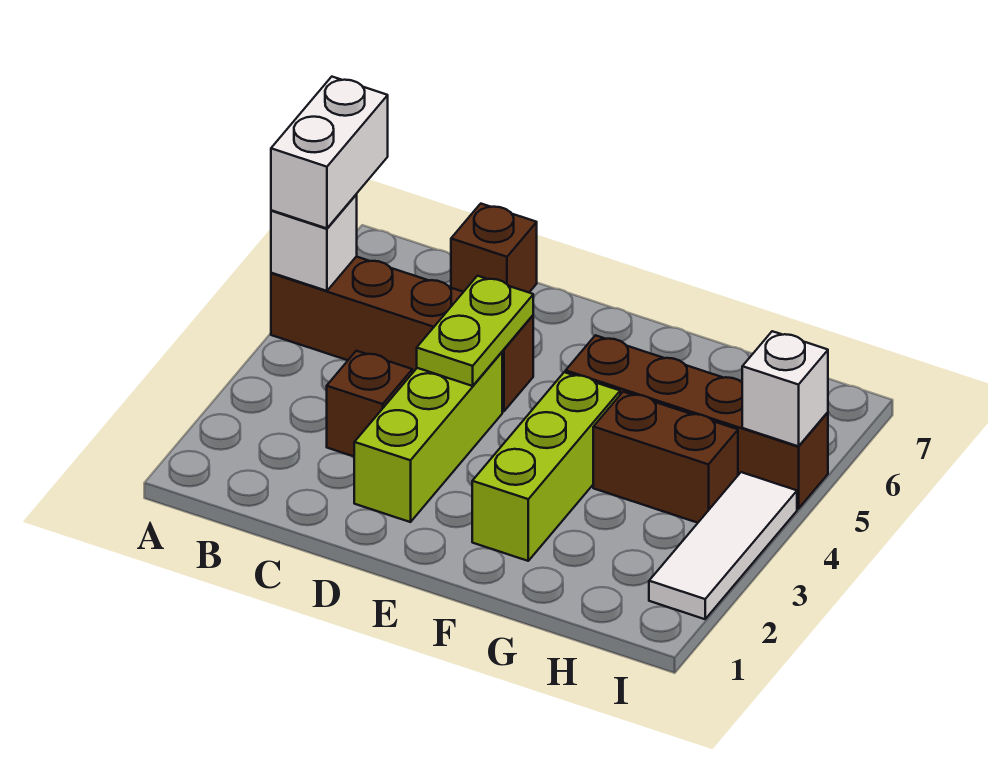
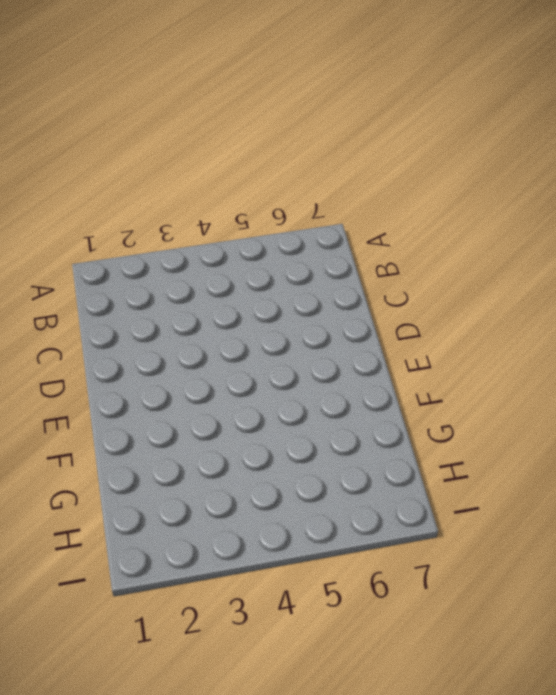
none -> brown brick A5:D5 level 1
none -> brown brick C3 level 1
none -> brown brick C7 level 1

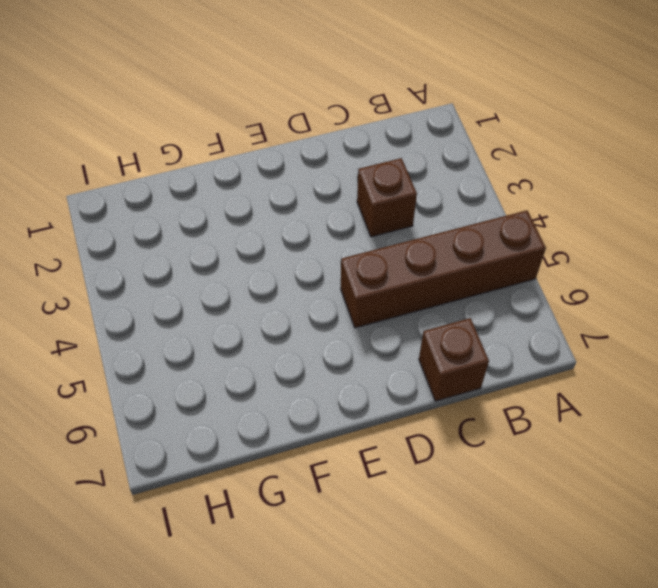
none -> lime brick D2:D4 level 1
none -> lime brick F2:F4 level 1
none -> brown brick F5:I5 level 1

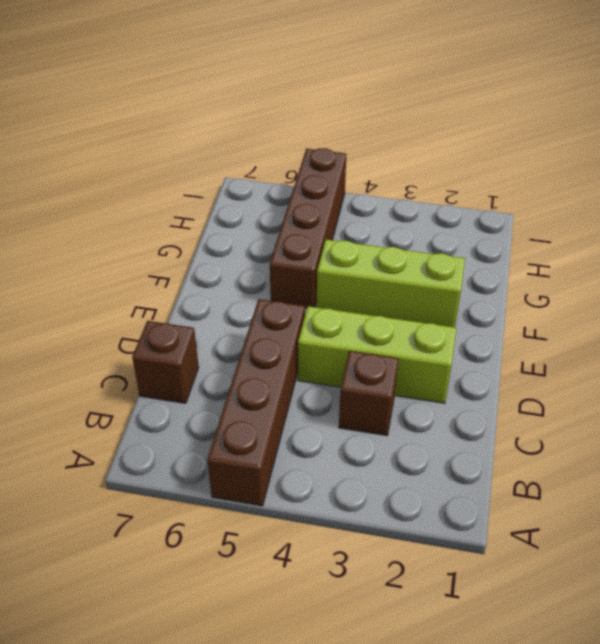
none -> brown brick G4:H4 level 1
none -> white tile I2:I4 level 1
none -> white brick A5 level 2

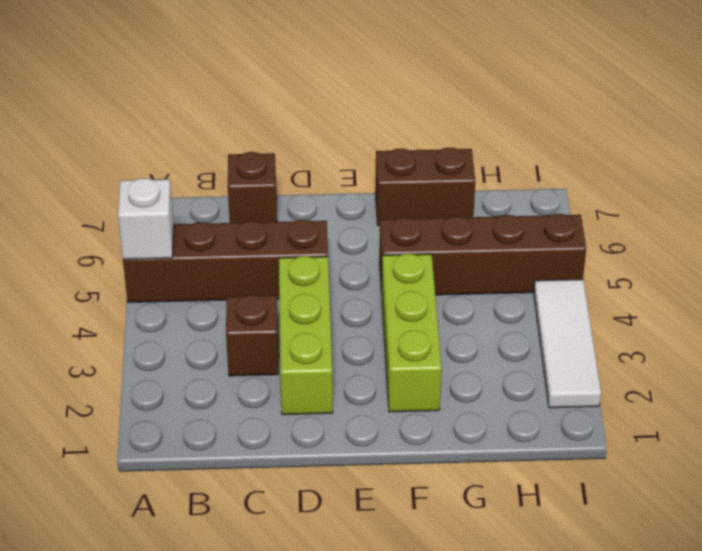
brown brick F7:G7 level 1 -> brown brick G4:H4 level 1
none -> lime plate D4:D5 level 2
none -> white brick I5 level 2
none -> white brick A5:A6 level 3

